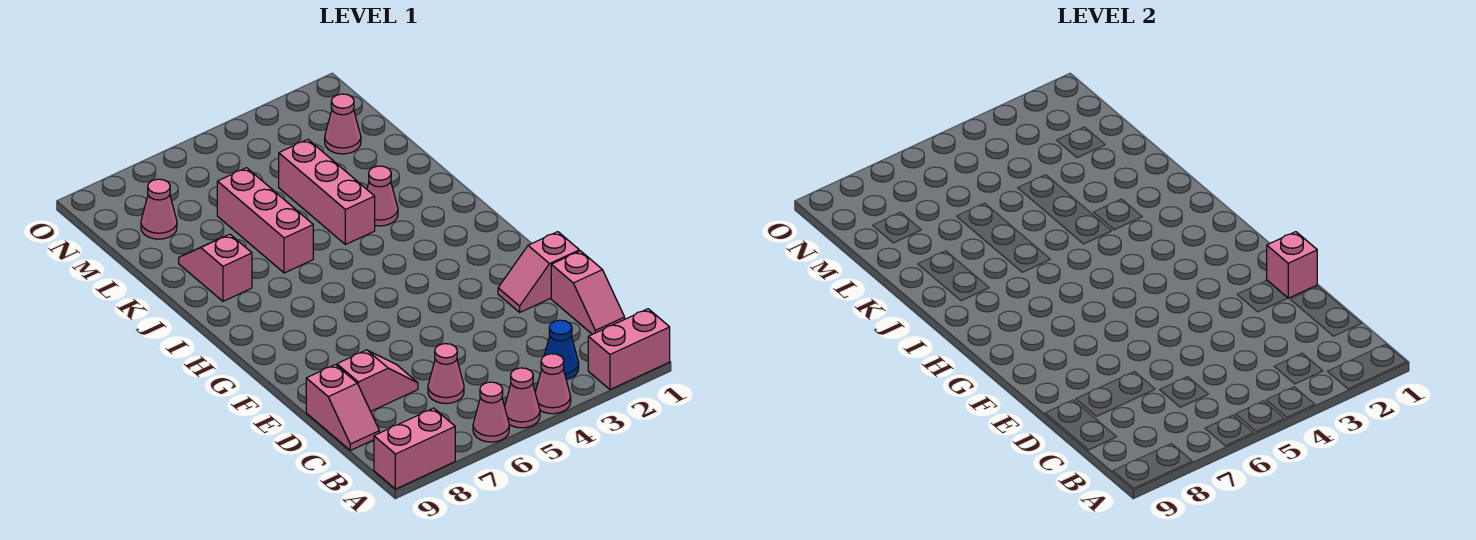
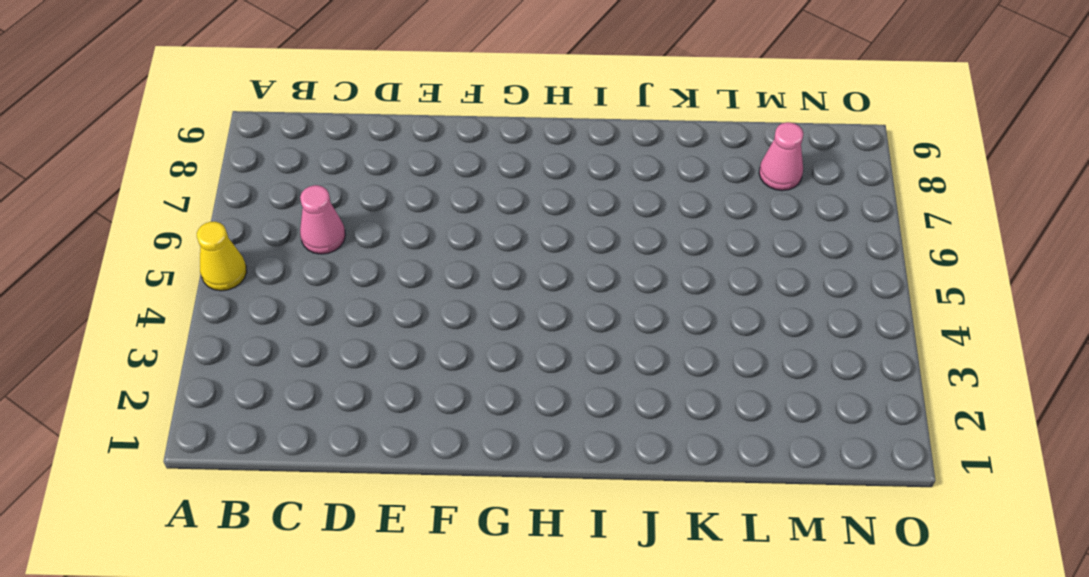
yellow cone A5 level 1 -> pink cone A5 level 1
none -> pink brick A1:A2 level 1
none -> pink cone A4 level 1
none -> pink cone A6 level 1

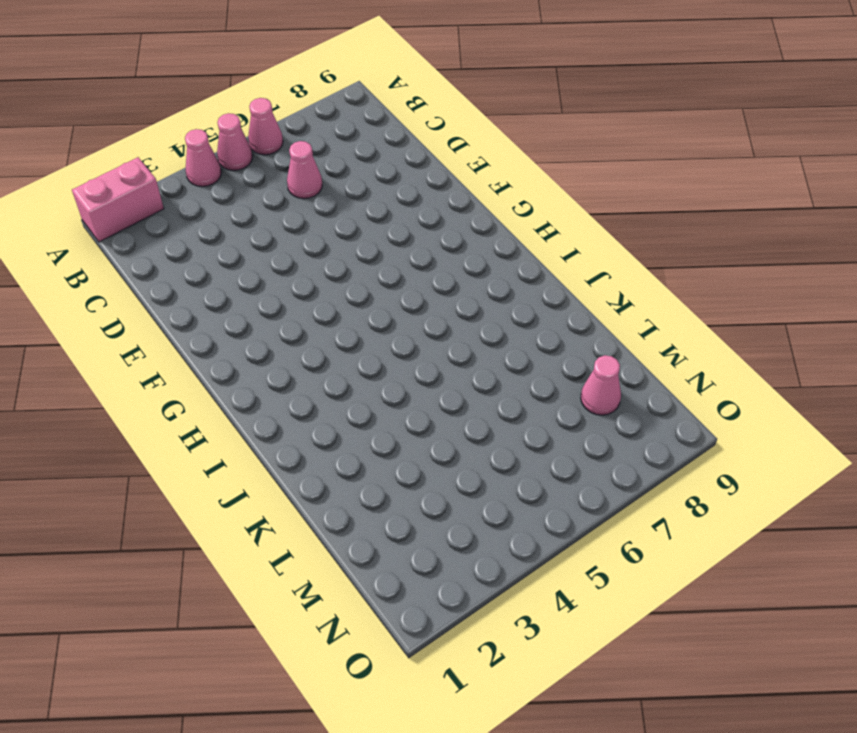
none -> pink brick A8:A9 level 1
none -> blue cone B3 level 1
none -> pink slope C1:D1 level 1 top D

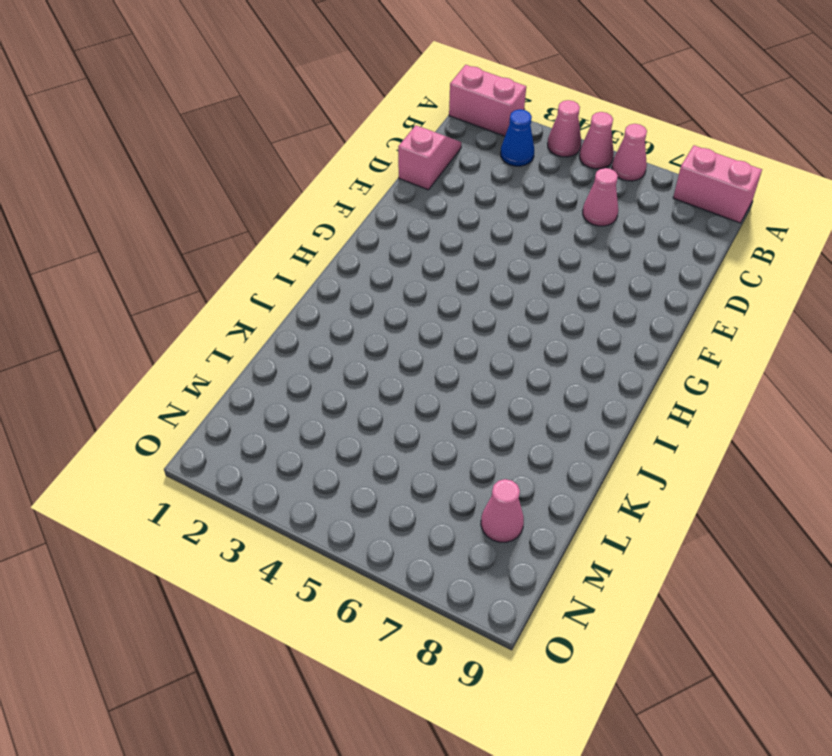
none -> pink slope C9:D9 level 1 top D
none -> pink slope D7:D8 level 1 top 8
none -> pink slope E1:E2 level 1 top 1

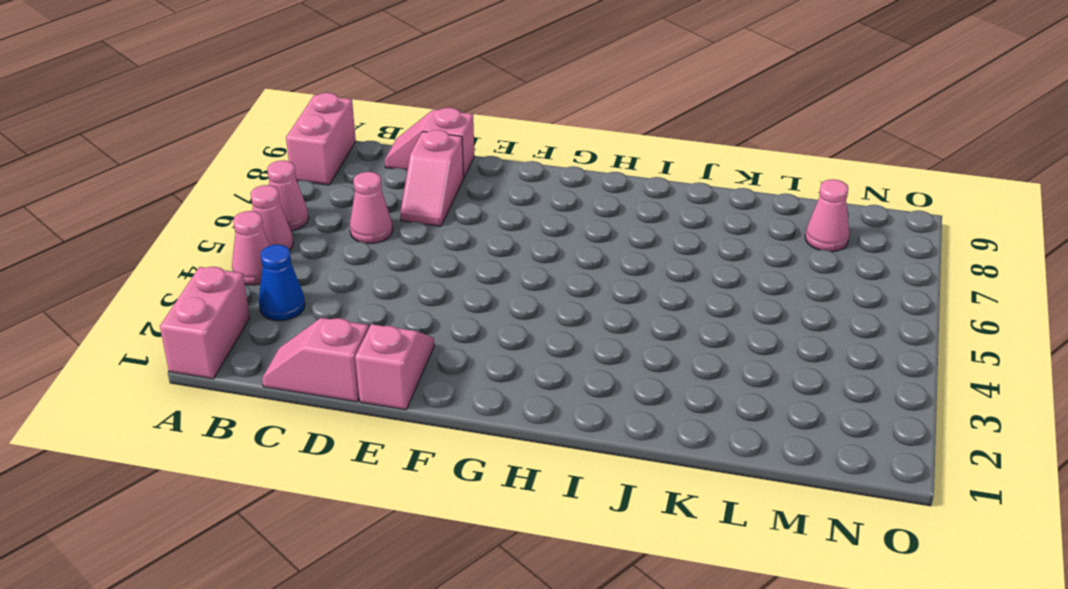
none -> pink cone J3 level 1
none -> pink brick J4:L4 level 1
none -> pink brick J6:L6 level 1

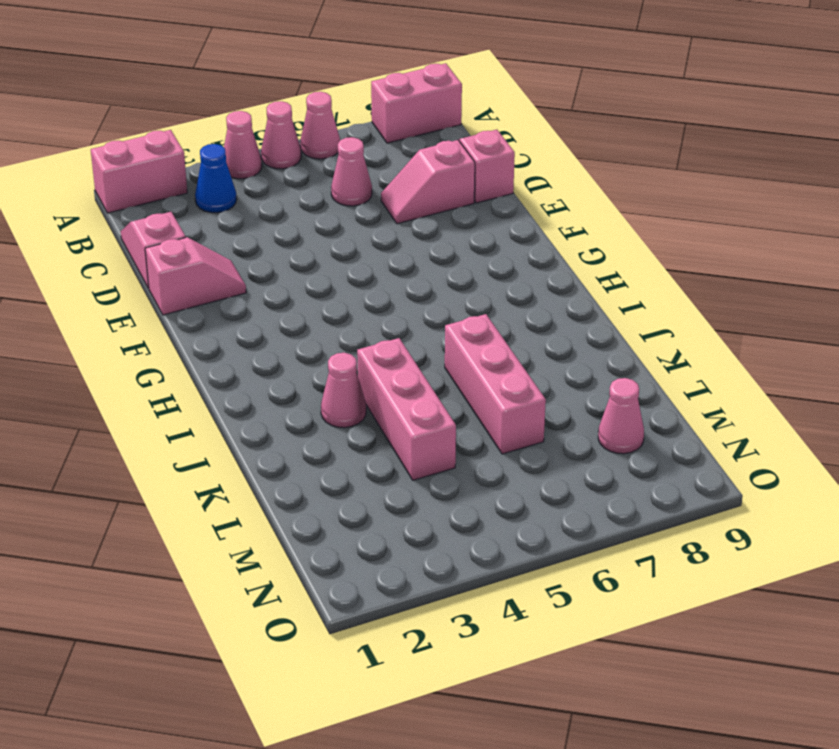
none -> pink slope J8:K8 level 1 top J
none -> pink cone M2 level 1
none -> pink brick E1 level 2

